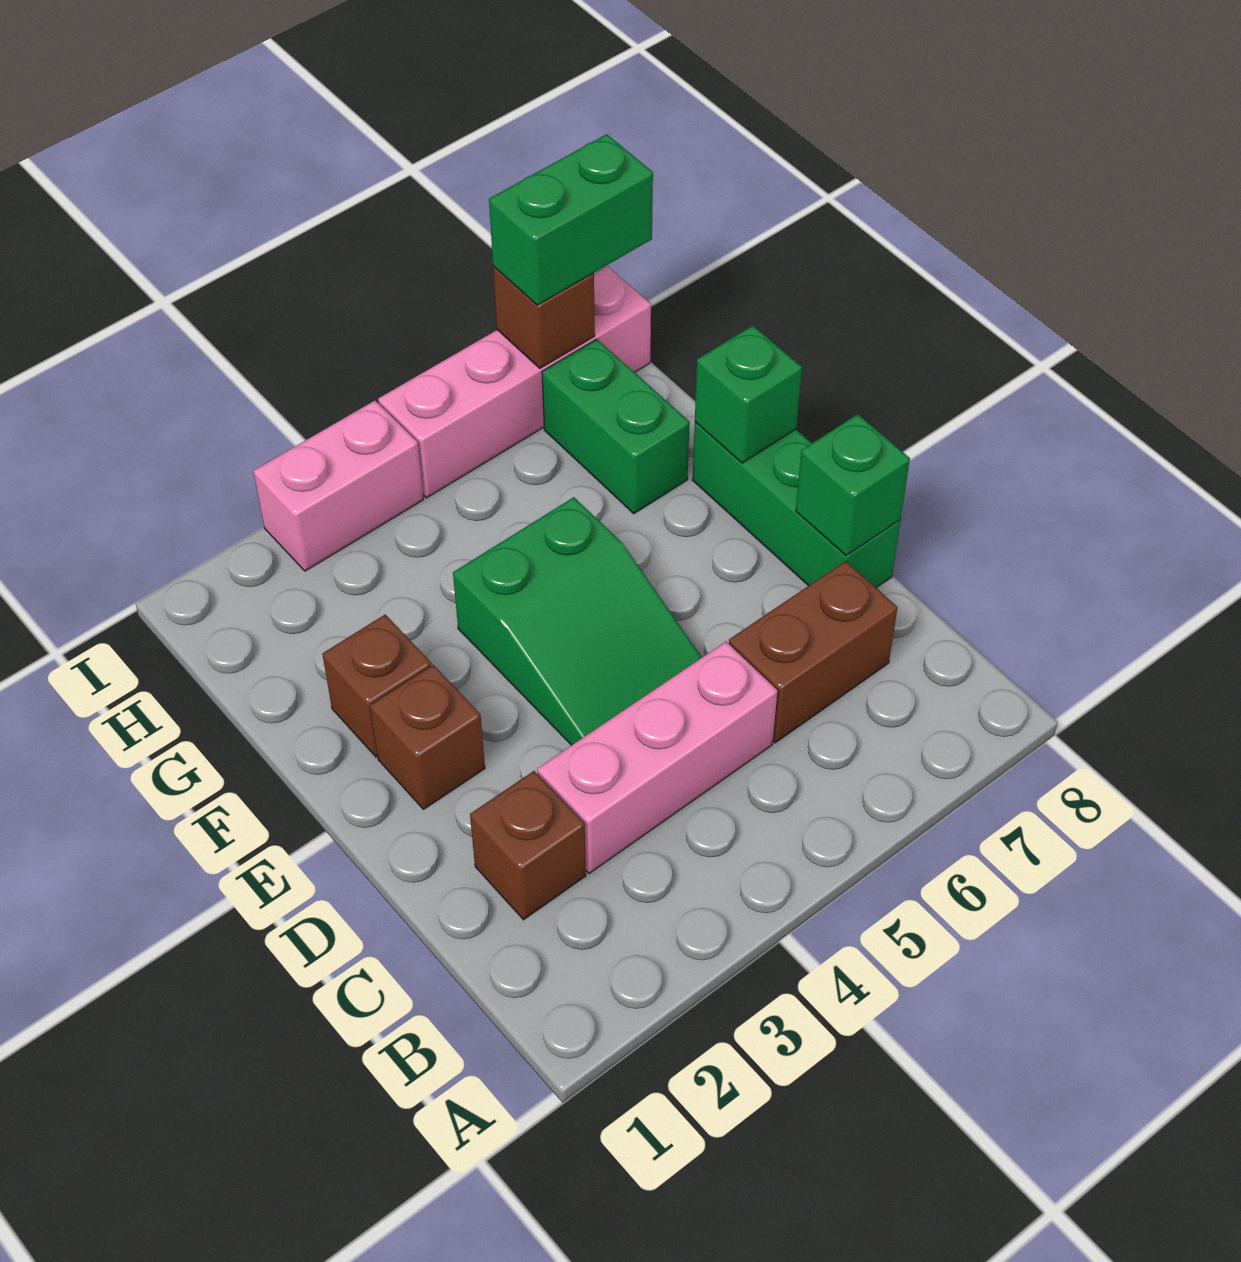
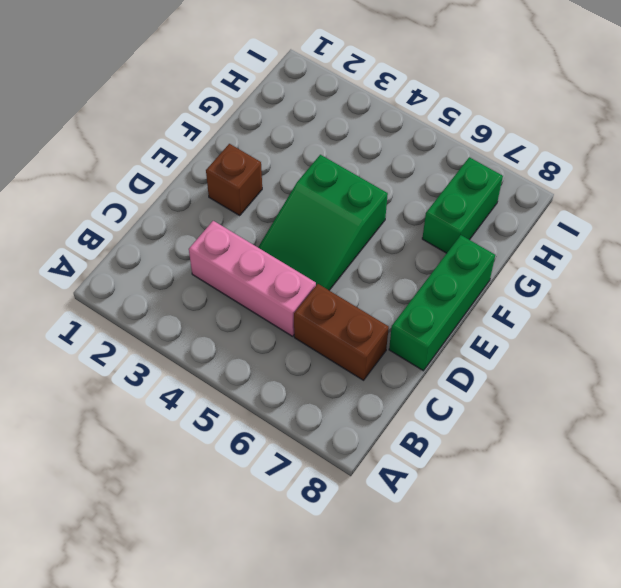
none -> brown brick C2 level 1
none -> brown brick F2 level 1
none -> pink brick I3:I4 level 1

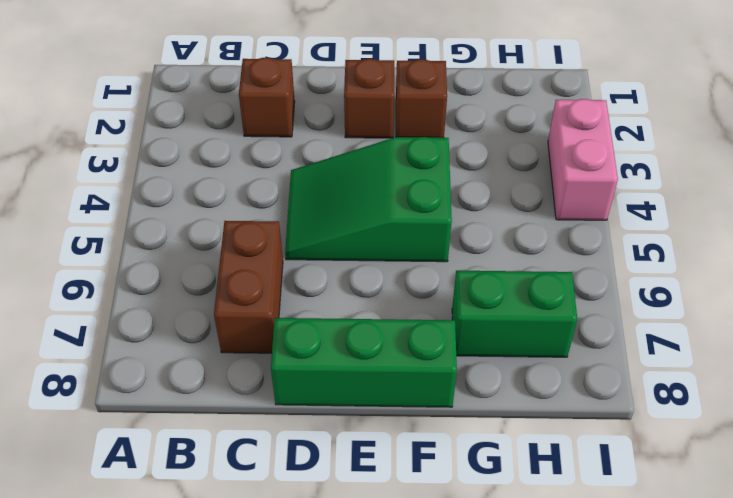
none -> pink brick C3:C5 level 1
none -> pink brick I5:I8 level 1
none -> green brick D8 level 2

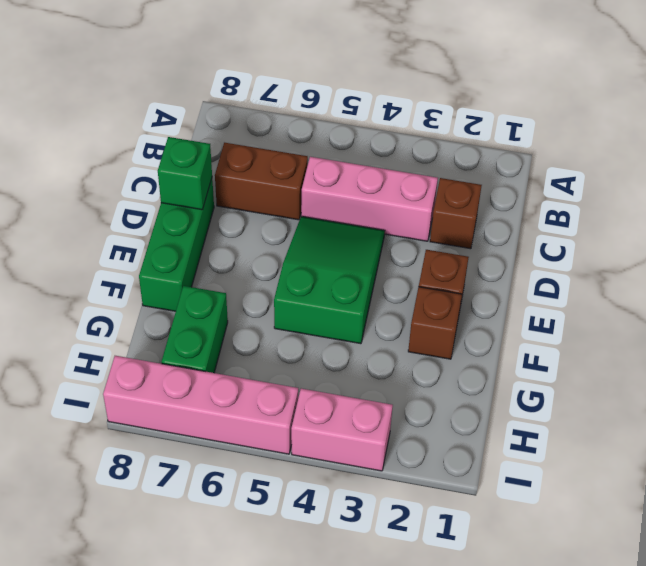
none -> green brick F8 level 2
none -> brown brick I7 level 2
none -> green brick I7:I8 level 3

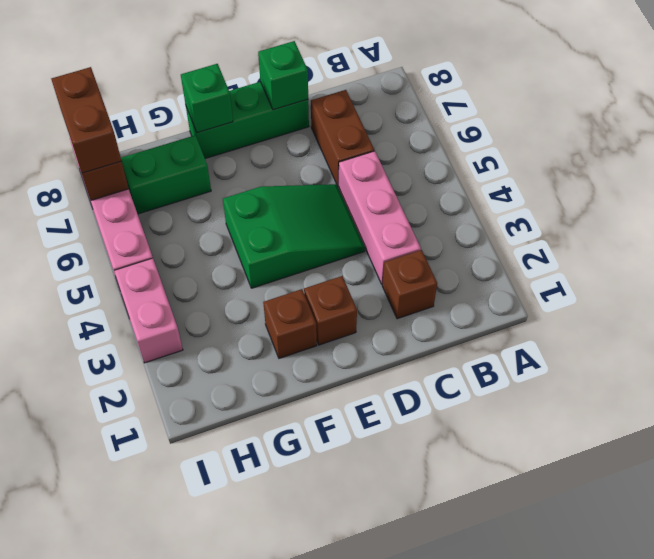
brown brick I7:I8 level 3 -> green brick I7:I8 level 3

